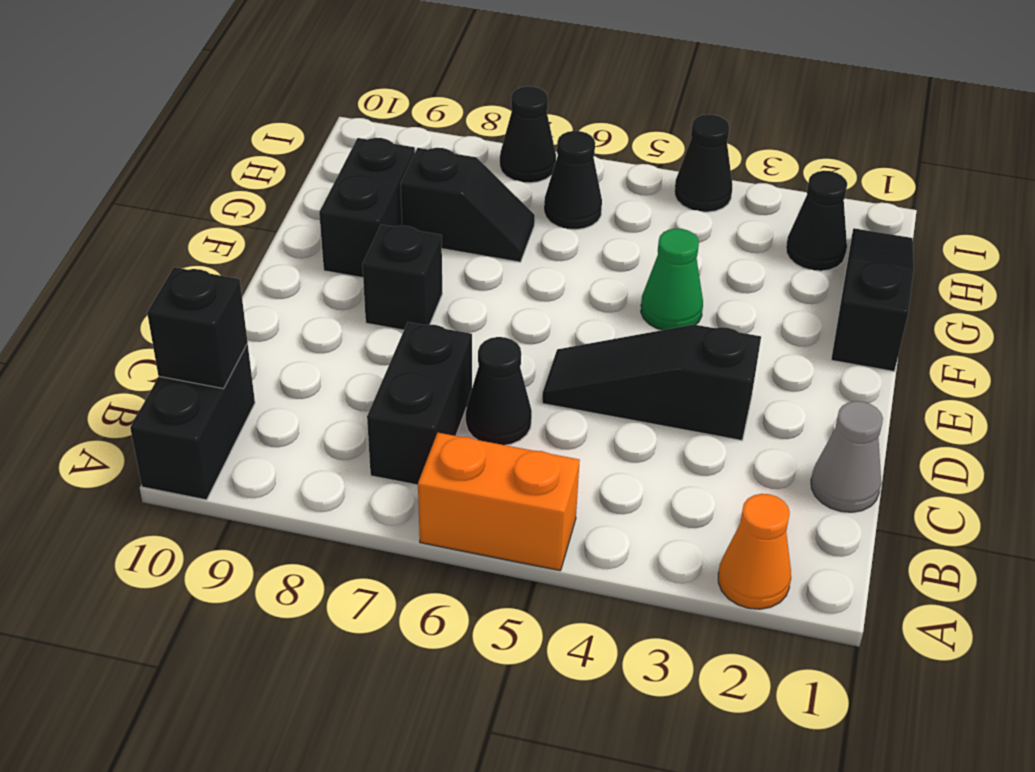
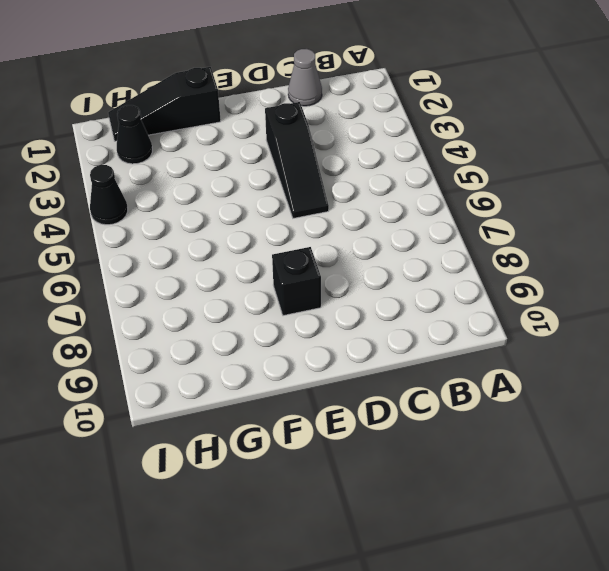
none -> orange cone A2 level 1
none -> orange brick A5:A6 level 1
none -> black brick A10:B10 level 1

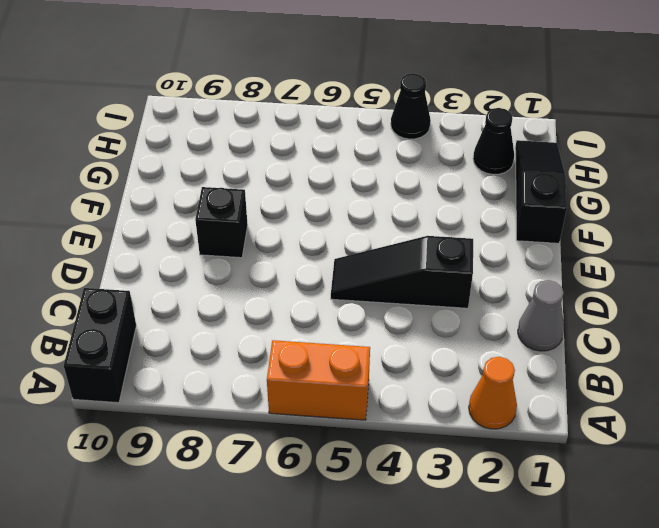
none -> black brick B7:C7 level 1
none -> black cone C6 level 1
none -> green cone F4 level 1

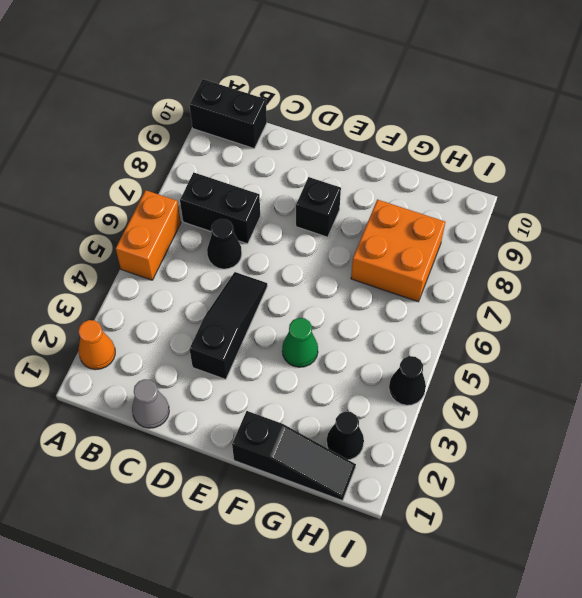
orange brick G7:H8 level 1 -> black slope G7:G8 level 1 top 8
none -> black brick F9:G9 level 1
none -> black cone H6 level 1
none -> black cone I7 level 1

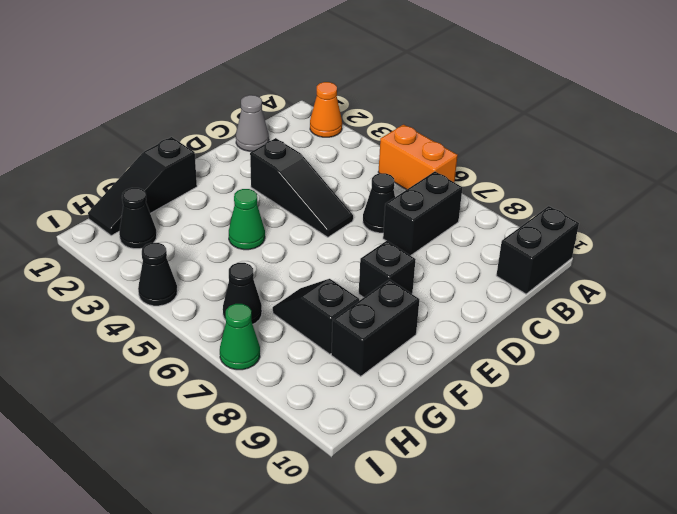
green cone I7 level 1 -> black cone I7 level 1
none -> black brick B10 level 2

